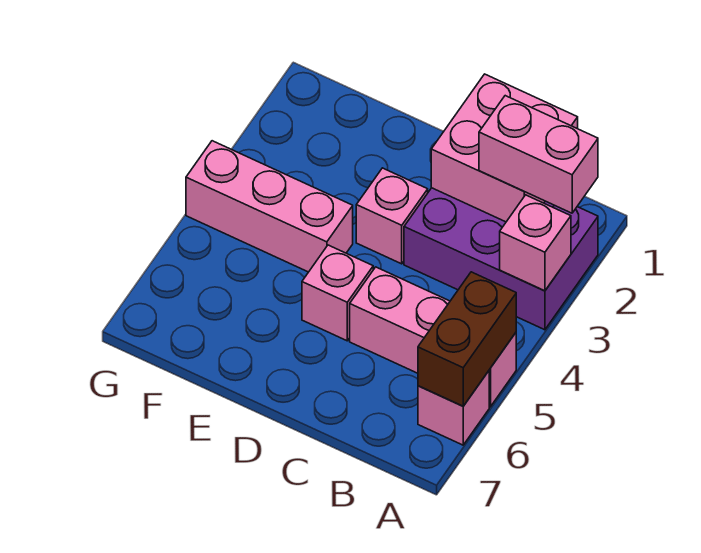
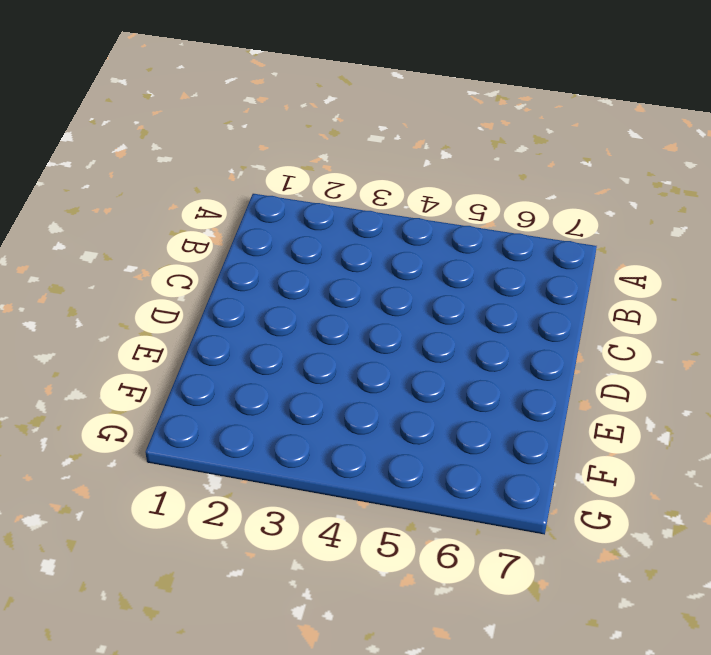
none -> purple brick A2:C3 level 1
none -> pink brick A5:C5 level 1

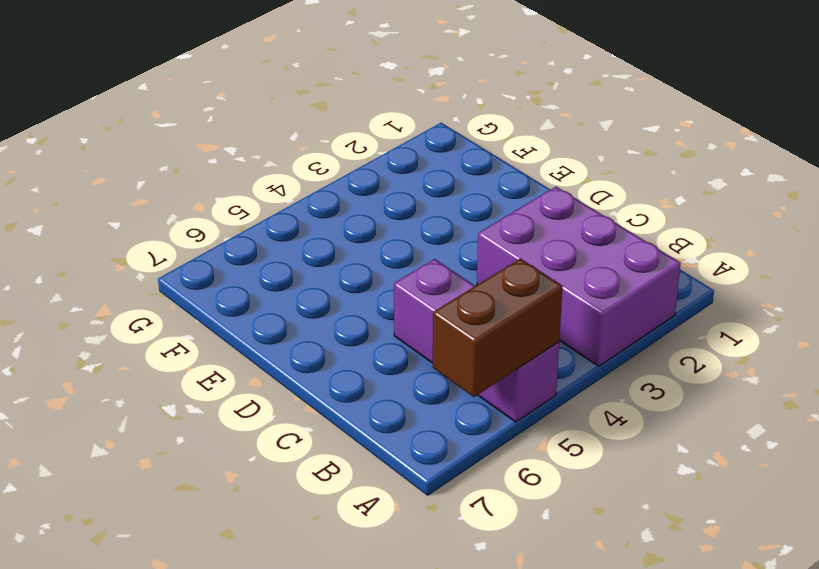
purple brick A5:C5 level 1 -> pink brick A5:C5 level 1
none -> pink brick A6 level 1
none -> pink brick D3 level 1

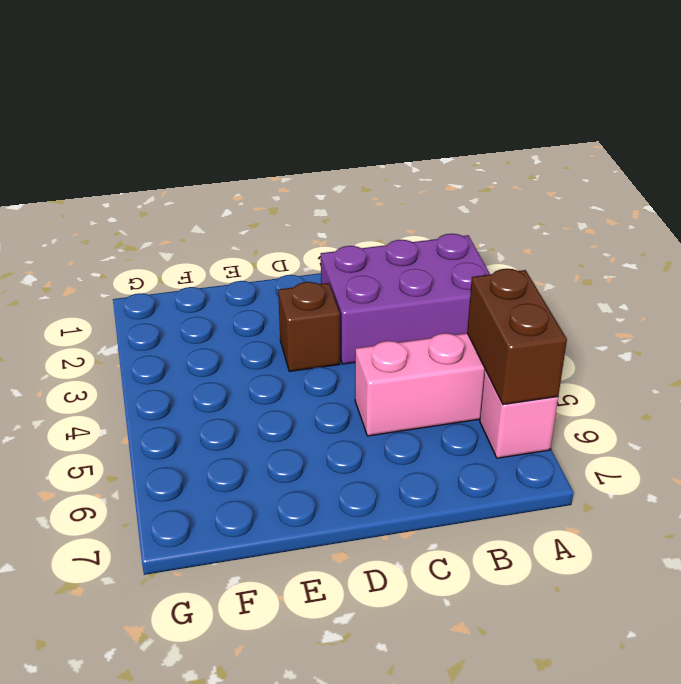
brown brick D3 level 1 -> pink brick D3 level 1
none -> pink brick D5 level 1
none -> pink brick E4:G4 level 1

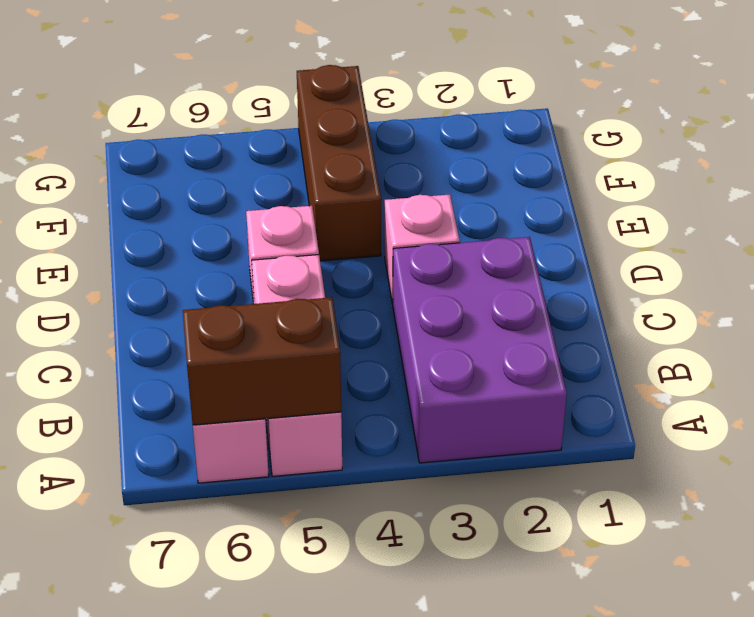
brown brick E4:G4 level 1 -> pink brick E4:G4 level 1
none -> pink brick A3 level 2
none -> pink brick B1:C2 level 2

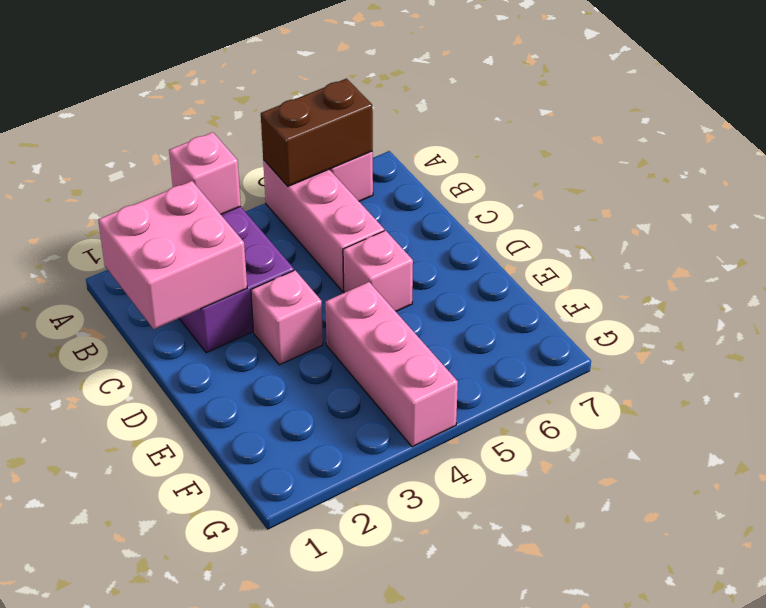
none -> pink brick A2:B2 level 3

